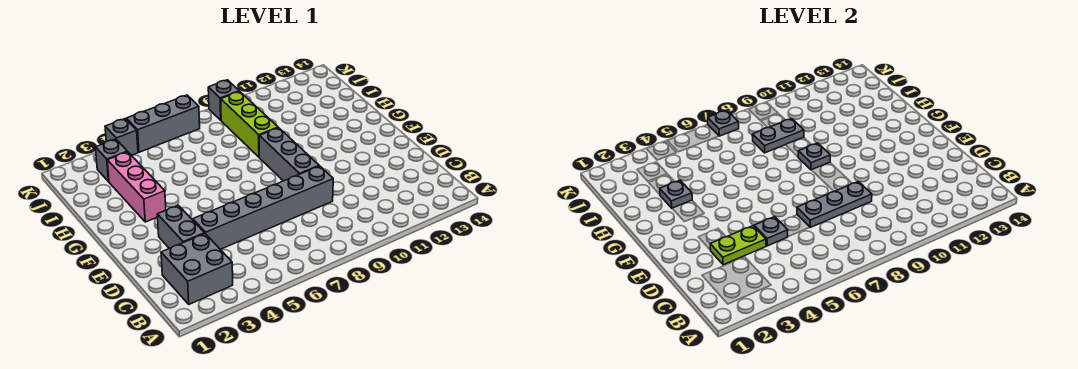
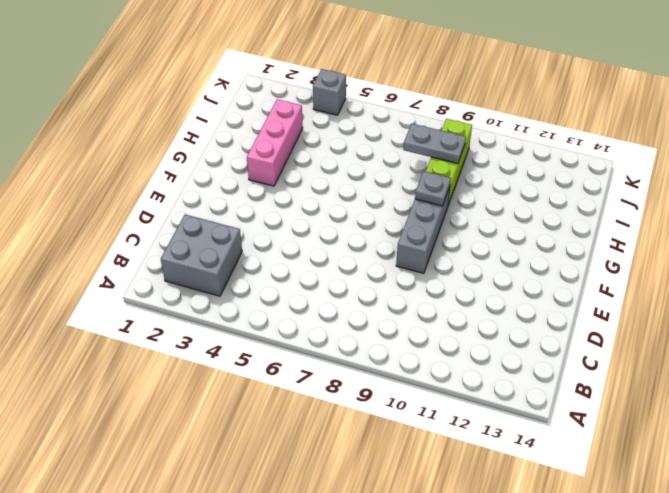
none -> grey brick D3:E3 level 1
none -> grey brick D4:D9 level 1
none -> grey brick J3 level 1

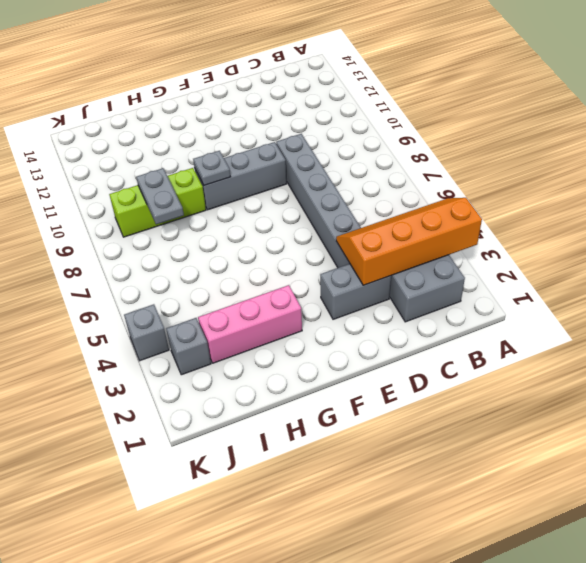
orange slope A3:D4 level 2 top 3 -> lime plate D3:D4 level 2
none -> grey brick K5:K7 level 1
none -> grey brick K9 level 1
none -> grey plate D5 level 2

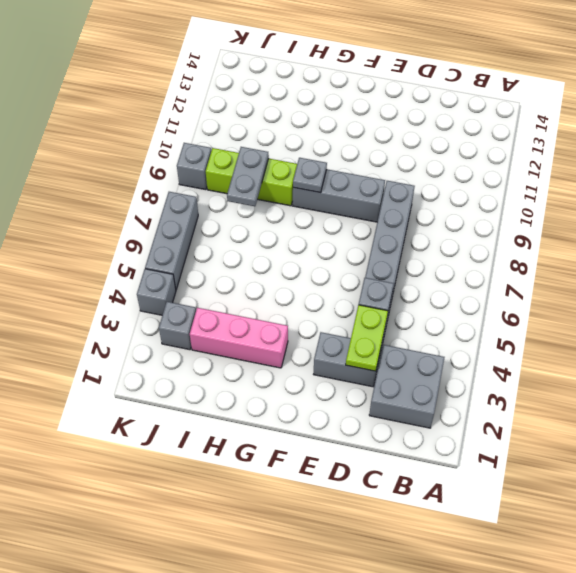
none -> grey plate D7:D9 level 2
none -> grey plate H3 level 2
none -> grey plate K7 level 2

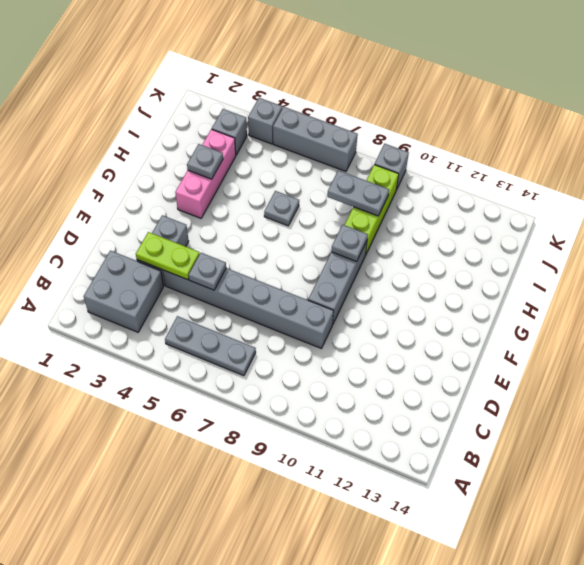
grey plate B5:B7 level 1 -> grey plate D7:D9 level 2
grey plate H6 level 1 -> grey plate K7 level 2

